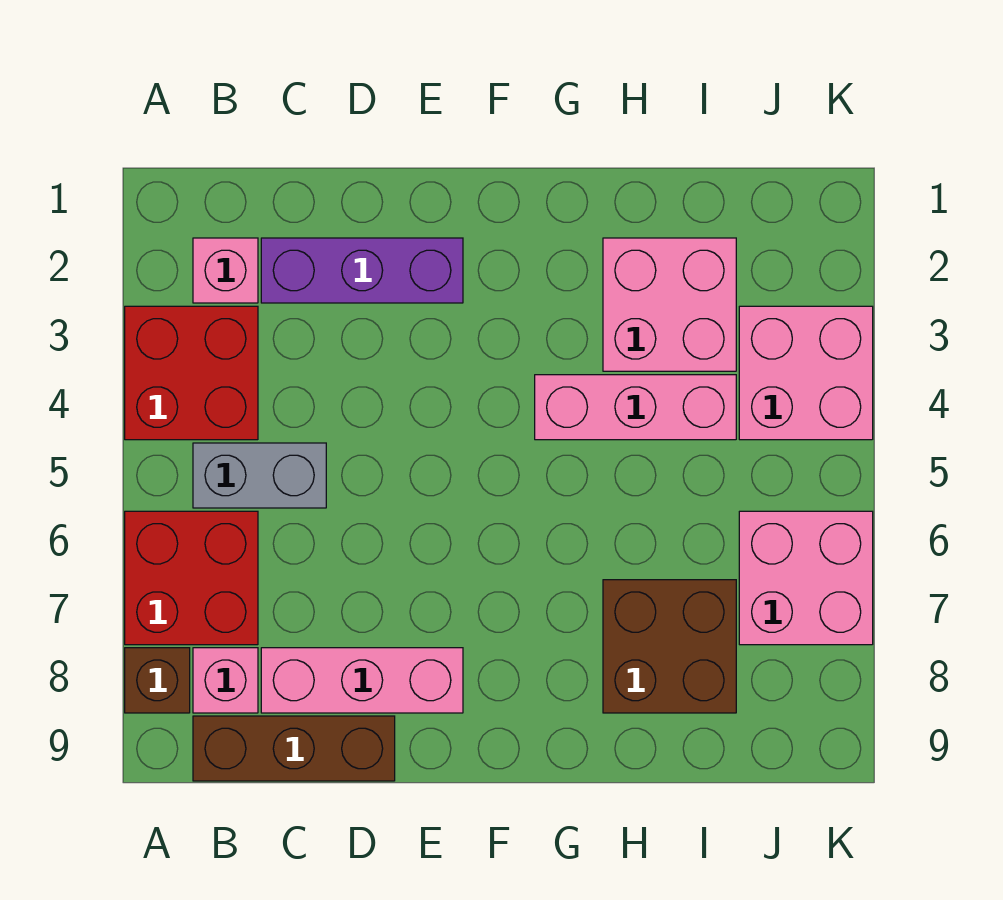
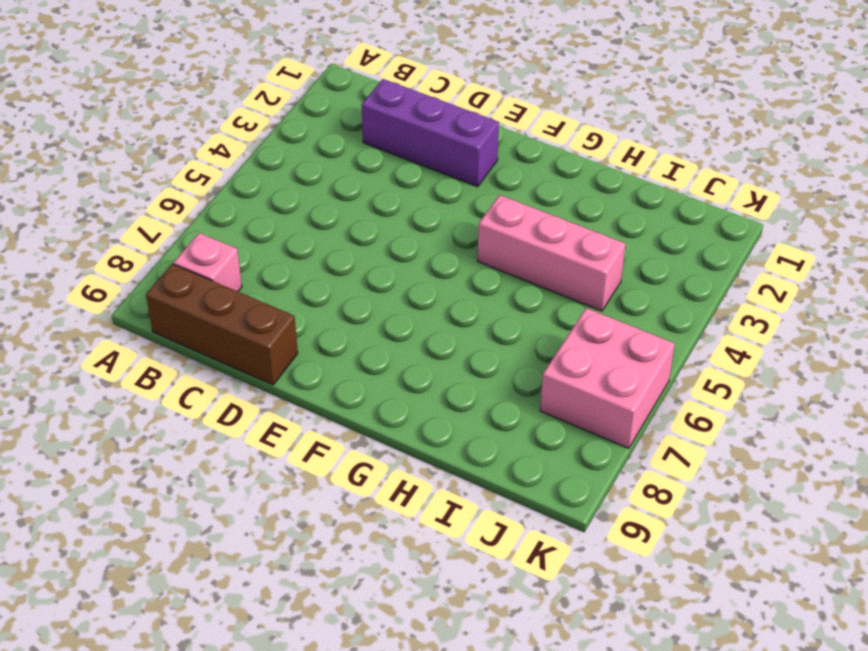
none -> red brick A3:B4 level 1
none -> red brick A6:B7 level 1
none -> brown brick A8 level 1

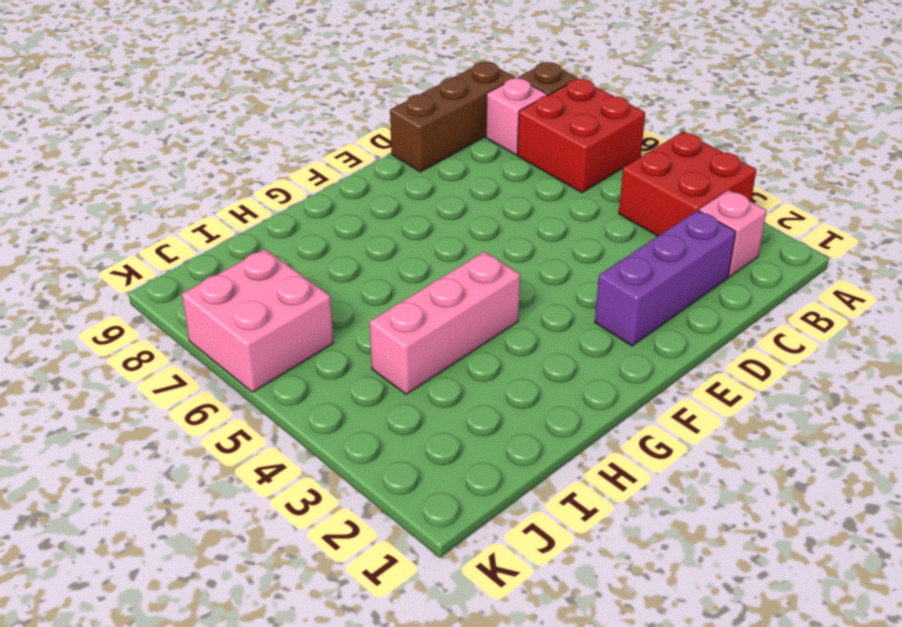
none -> grey brick B5:C5 level 1
none -> pink brick C8:E8 level 1
none -> pink brick H2:I3 level 1

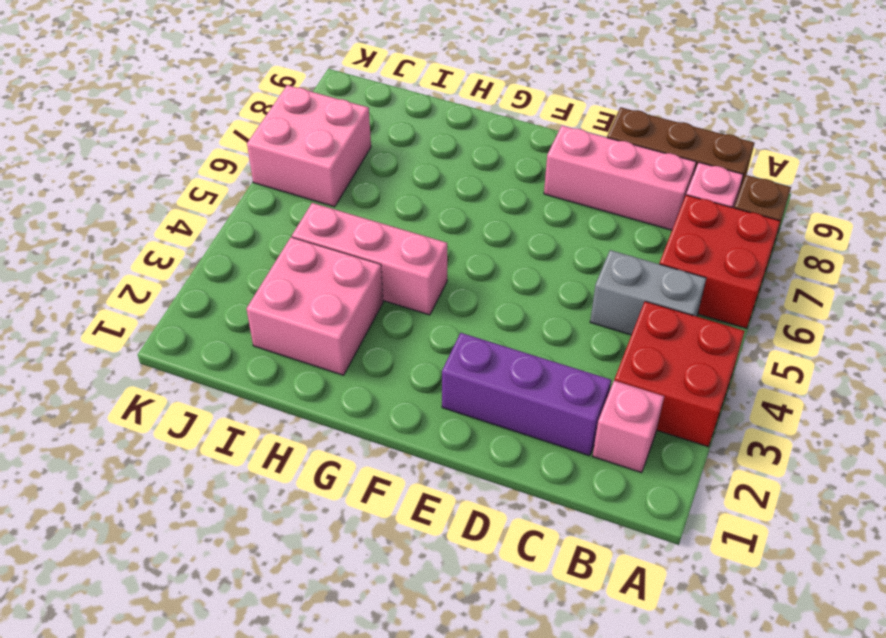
none -> brown brick H7:I8 level 1
none -> pink brick J3:K4 level 1

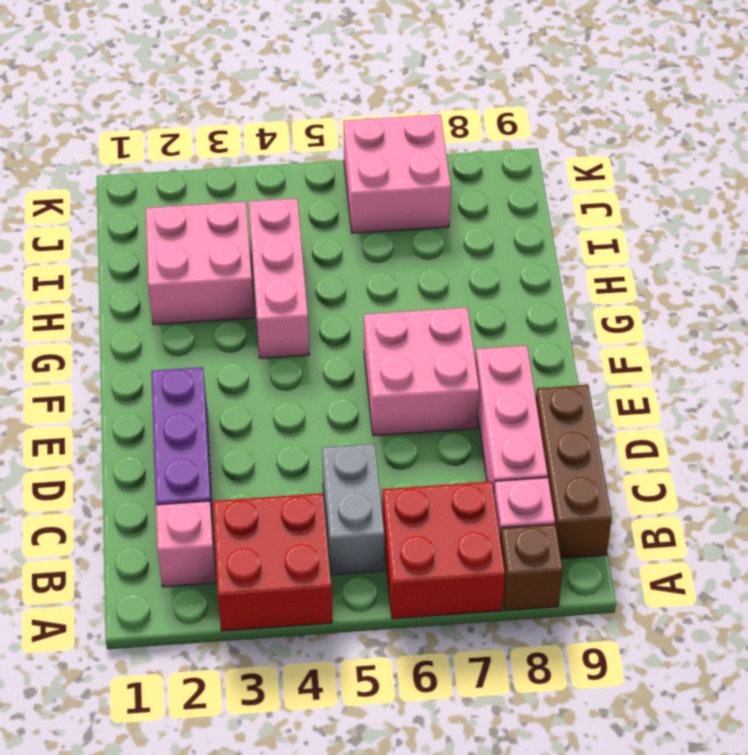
pink brick E6:F7 level 1 -> pink brick J3:K4 level 1
none -> brown brick H7:I8 level 1

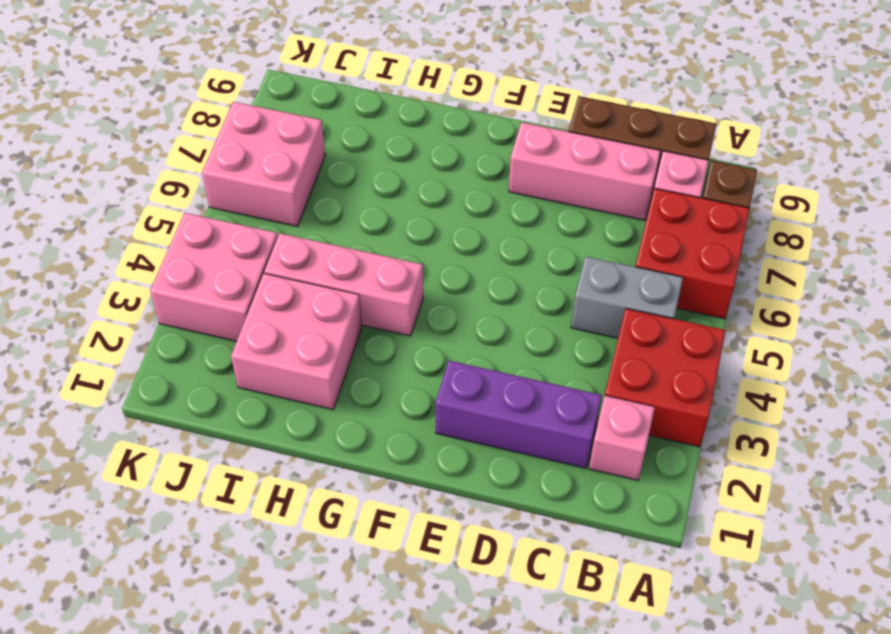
none -> brown brick H7:I8 level 1

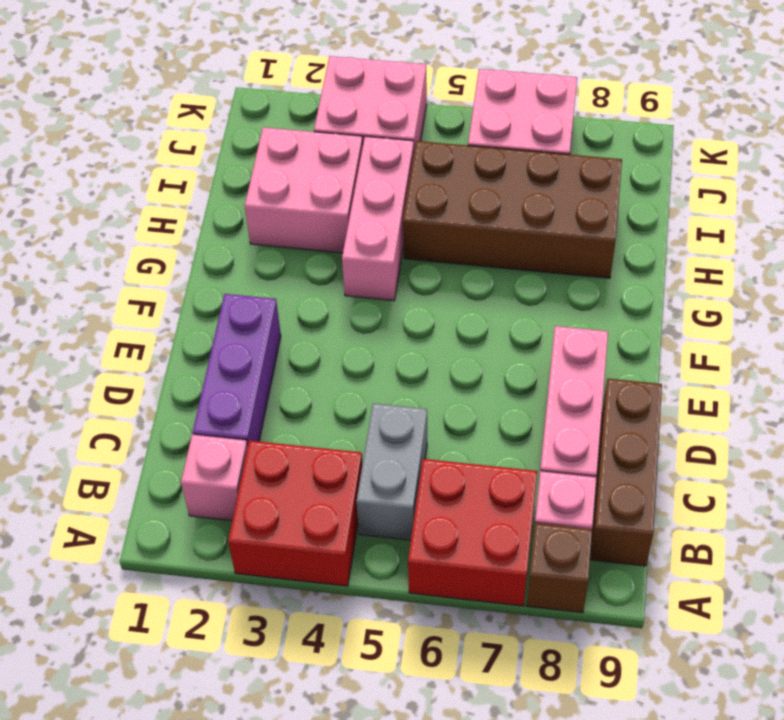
brown brick H5:I8 level 1 -> brown brick H7:I8 level 1

